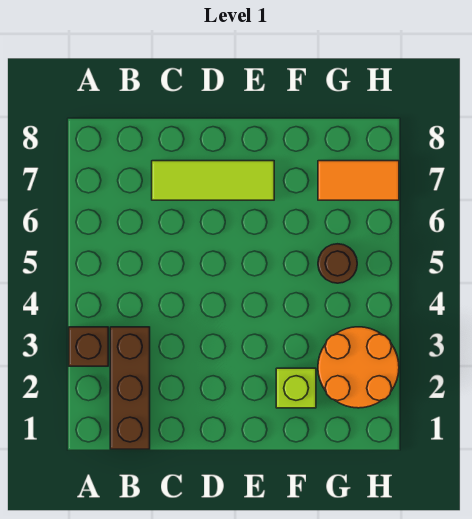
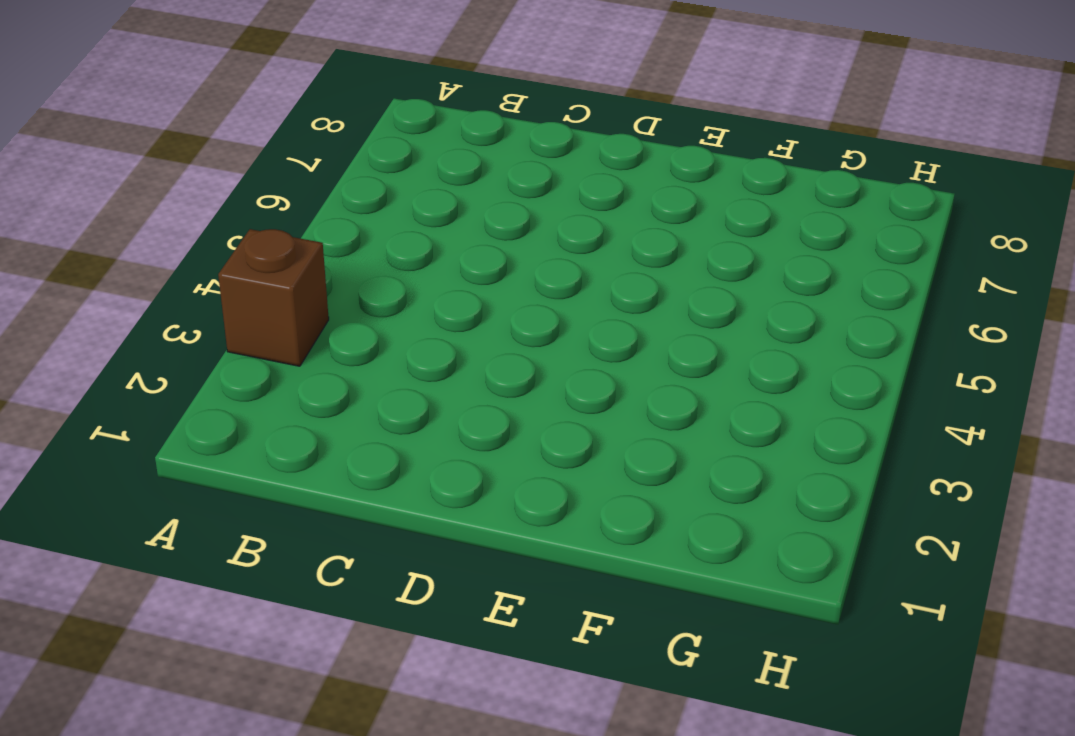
none -> brown brick B1:B3 level 1
none -> lime tile C7:E7 level 1

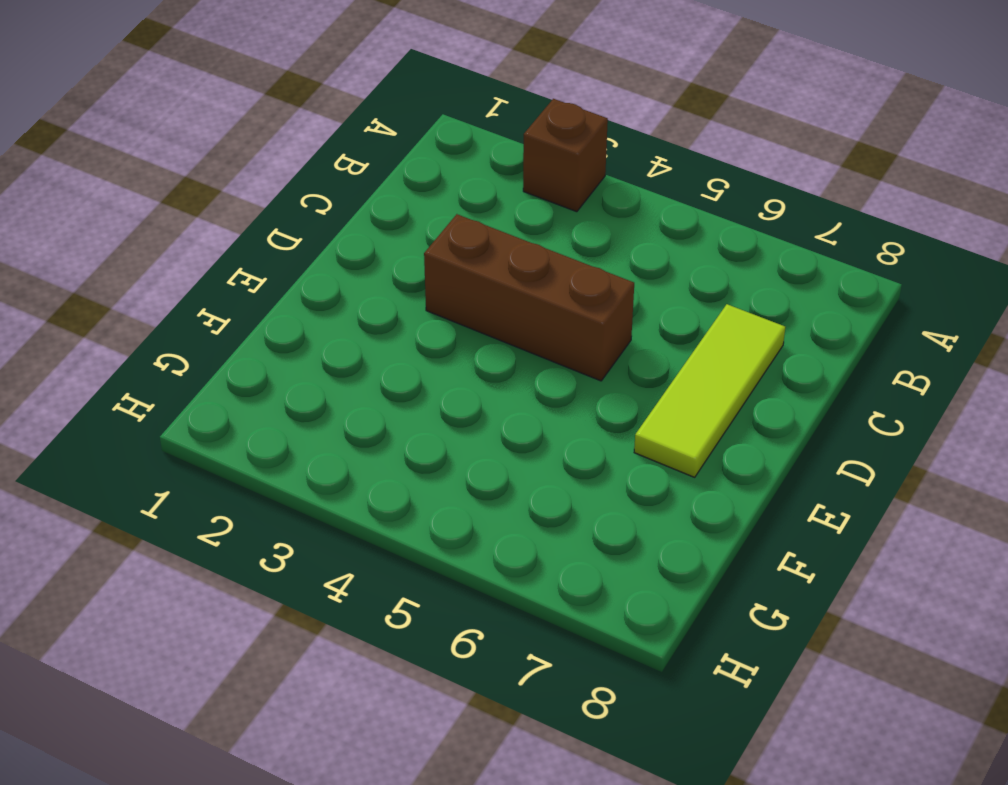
brown brick D3:D5 level 1 -> brown brick B1:B3 level 1
none -> lime brick F2 level 1
none -> orange round brick G2:H3 level 1

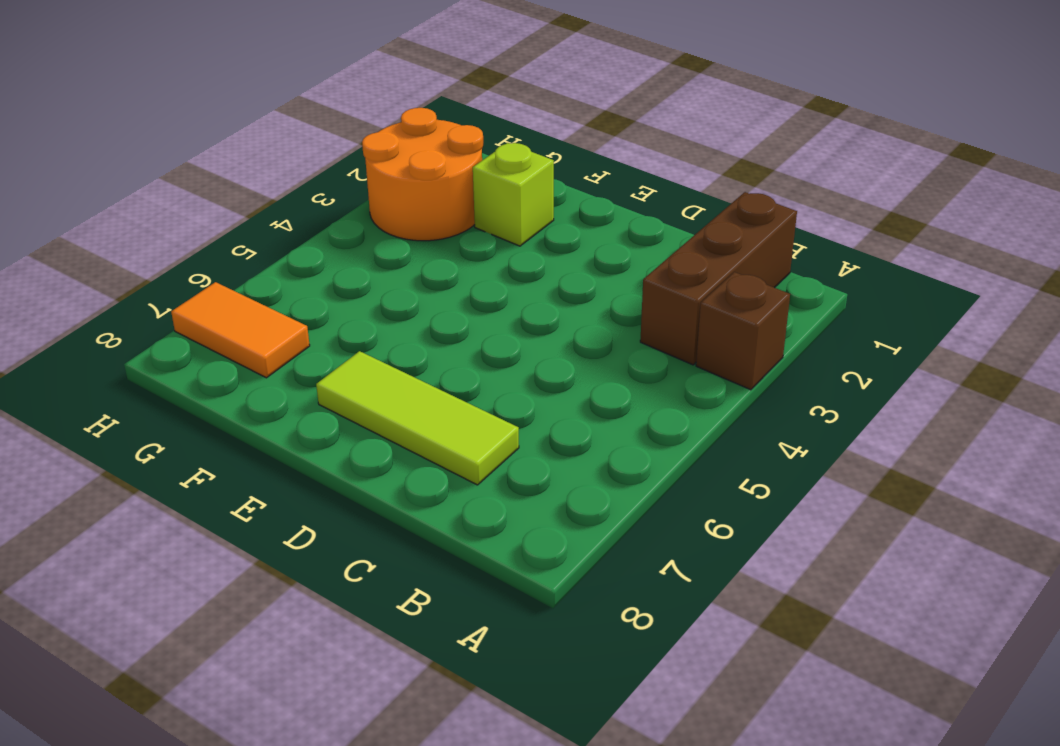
none -> brown round brick G5 level 1

